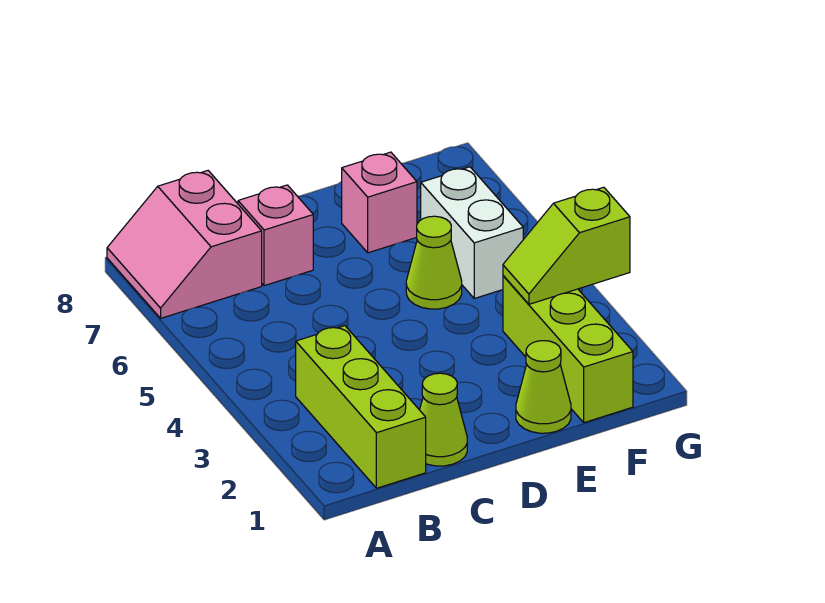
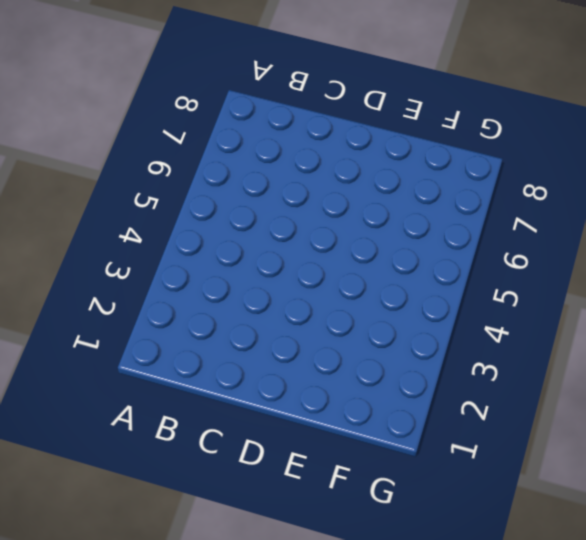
none -> pink slope A7:B8 level 1 top B
none -> lime brick B1:B3 level 1

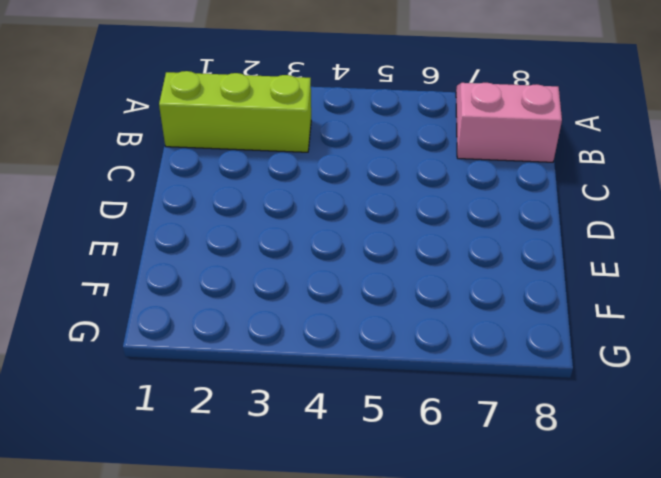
none -> lime cone C1 level 1
none -> pink brick C7 level 1

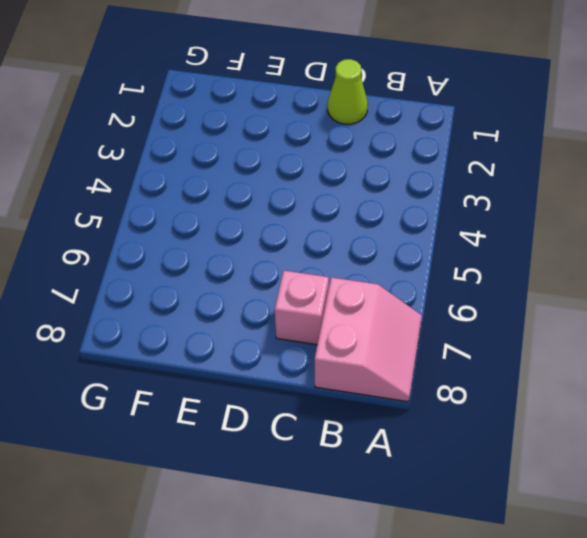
none -> lime brick B1:B3 level 1
none -> lime cone E1 level 1

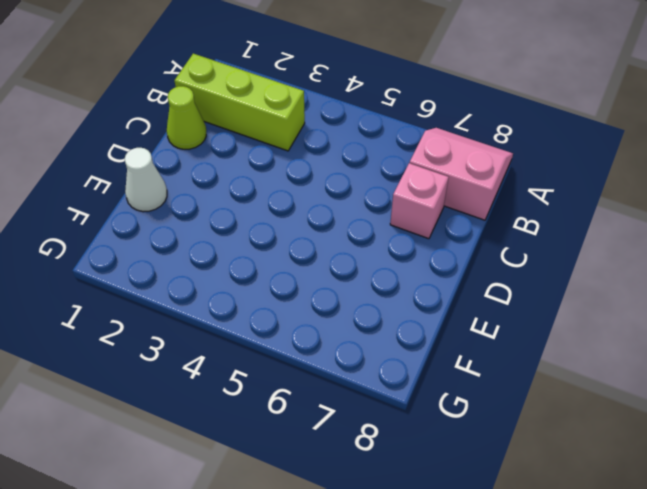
white cone E1 level 1 -> lime cone E1 level 1
none -> lime cone E5 level 1
none -> pink brick E7 level 1

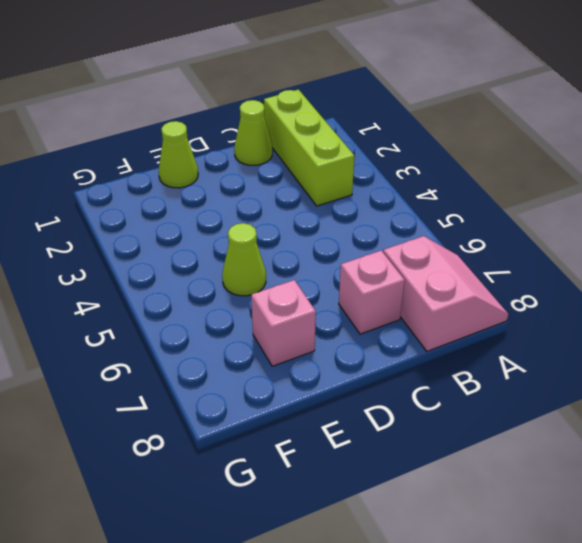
none -> lime brick F1:F3 level 1
none -> white brick F5:F6 level 1

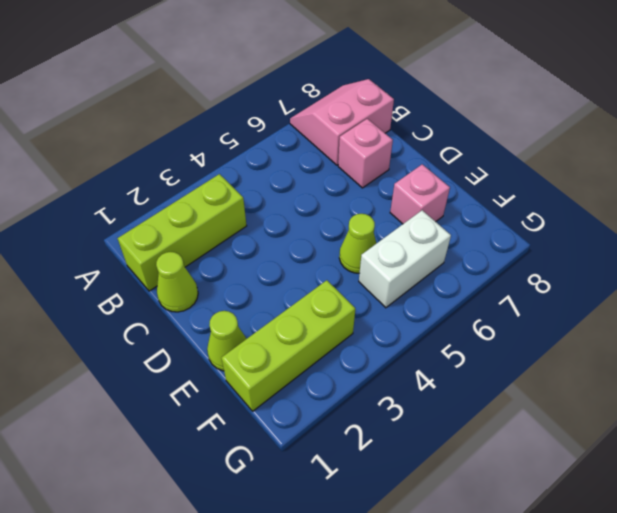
none -> lime slope F3:G3 level 2 top G

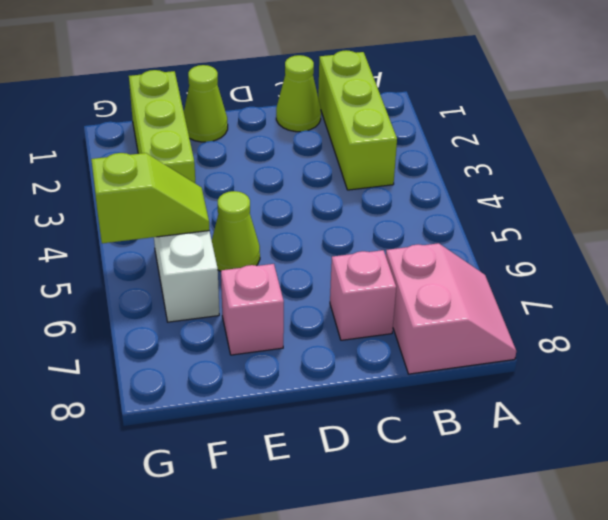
lime slope F5:G5 level 2 top G -> lime slope F3:G3 level 2 top G

